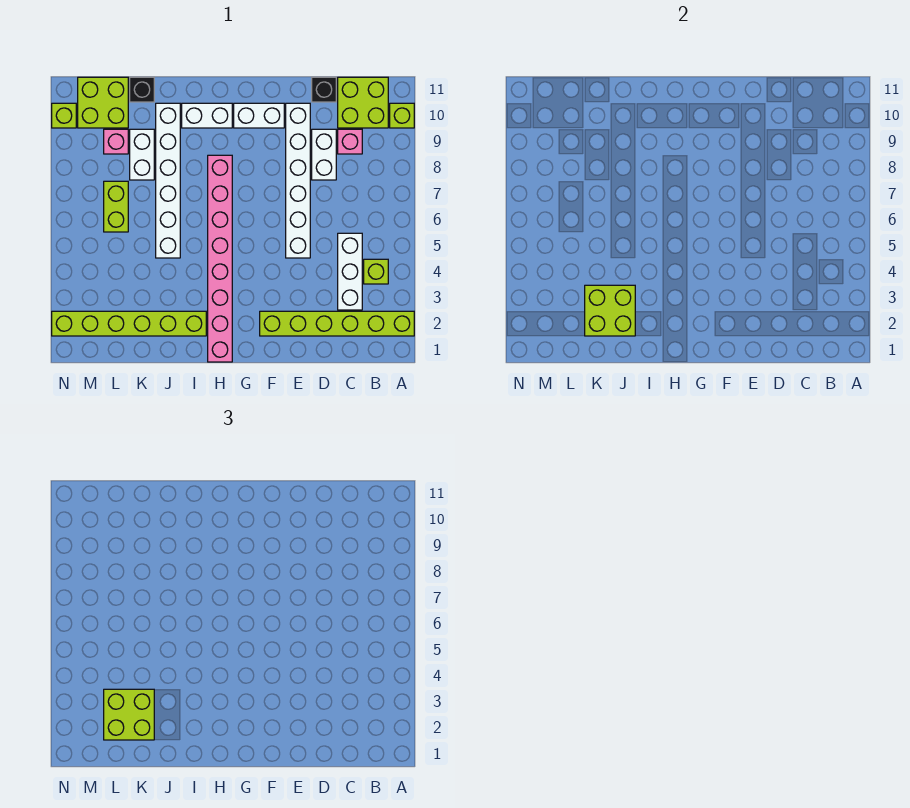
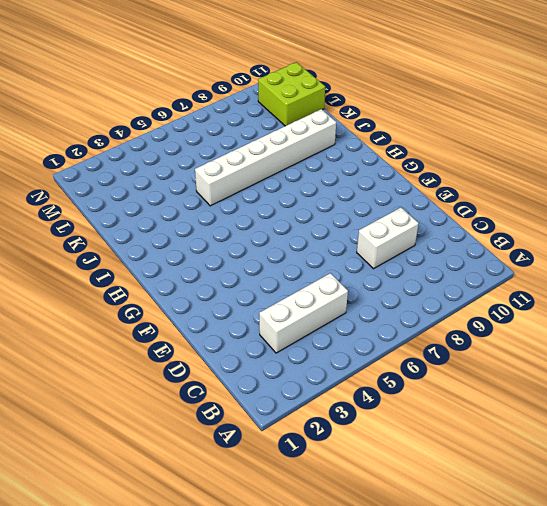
none -> lime brick A2:F2 level 1
none -> lime brick A10 level 1
none -> lime brick B4 level 1

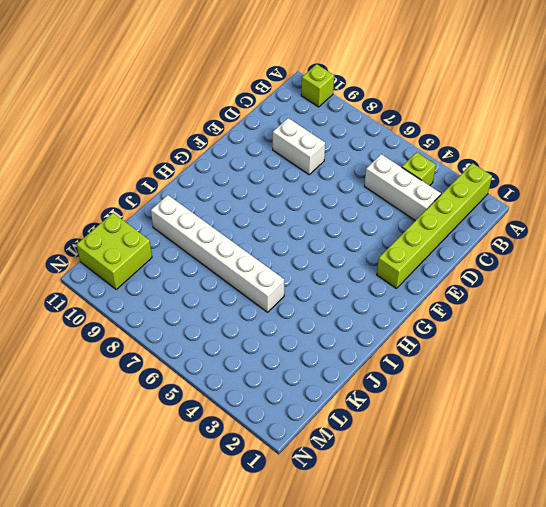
none -> lime brick B10:C11 level 1
none -> pink brick C9 level 1
none -> black brick D11 level 1

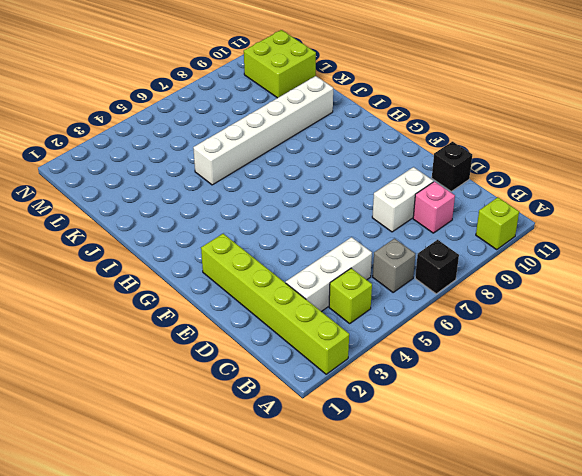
black brick A7 level 1 -> black brick K11 level 1
grey brick B6 level 1 -> none
none -> lime brick B10:C11 level 1
none -> white brick E5:E10 level 1
none -> white brick F10:G10 level 1

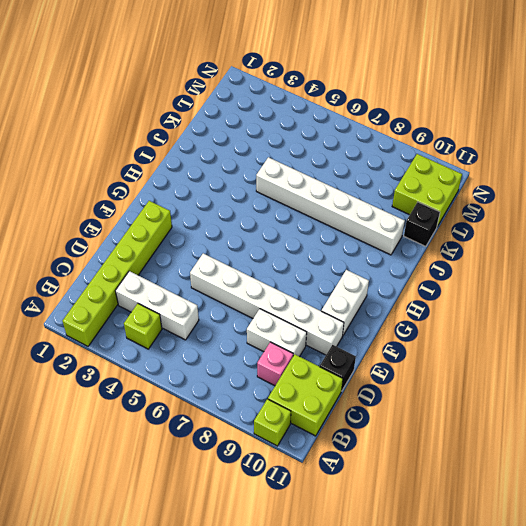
none -> pink brick H1:H8 level 1
none -> white brick H10:I10 level 1
none -> lime brick I2:N2 level 1

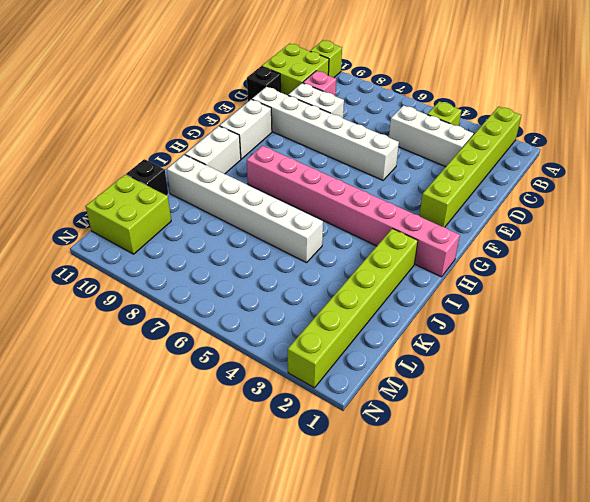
none -> white brick K8:K9 level 1
none -> lime brick L6:L7 level 1
none -> pink brick L9 level 1

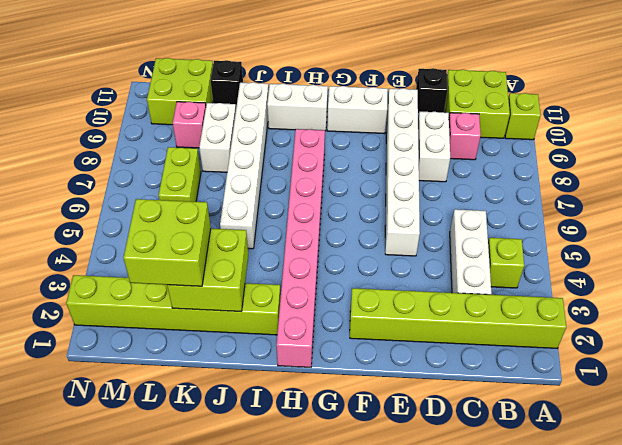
none -> lime brick N10 level 1

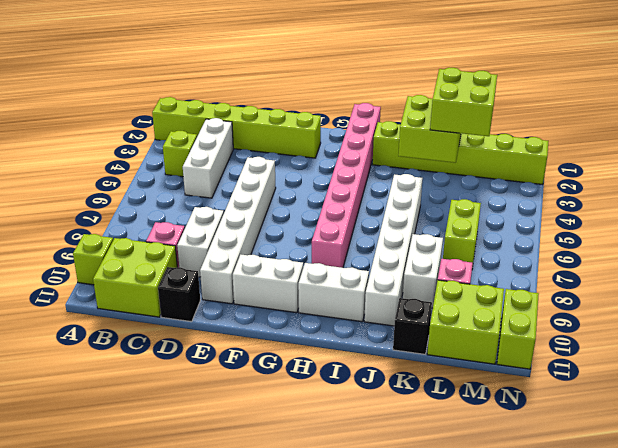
lime brick N10:N11 level 1 -> lime brick N10 level 1

